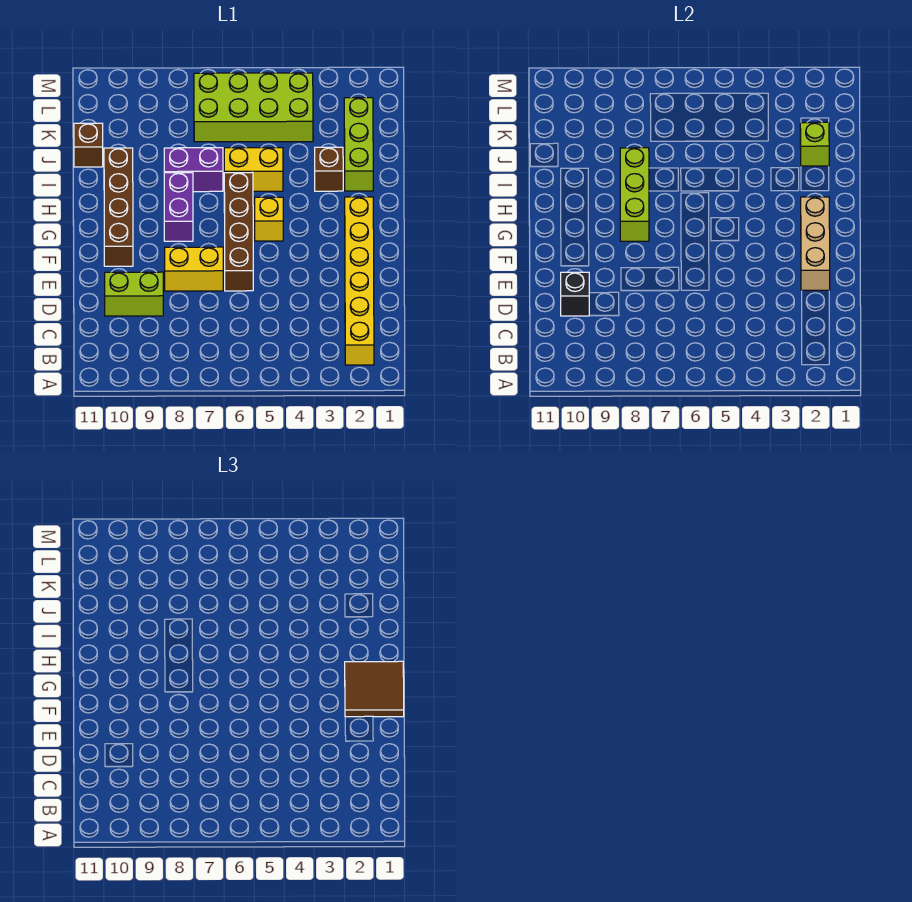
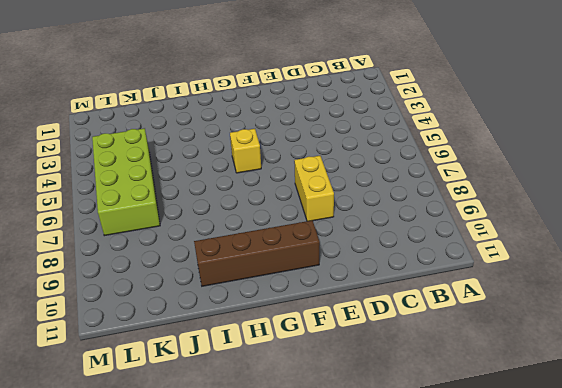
none -> yellow brick B2:G2 level 1
none -> lime brick D9:D10 level 1
none -> brown brick E6:H6 level 1

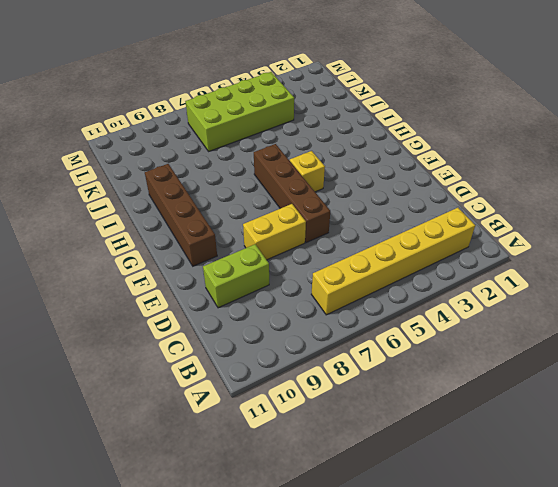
yellow brick B2:B7 level 1 -> yellow brick B2:G2 level 1
none -> purple brick G8:H8 level 1
none -> lime brick I2:K2 level 1
none -> brown brick I3 level 1

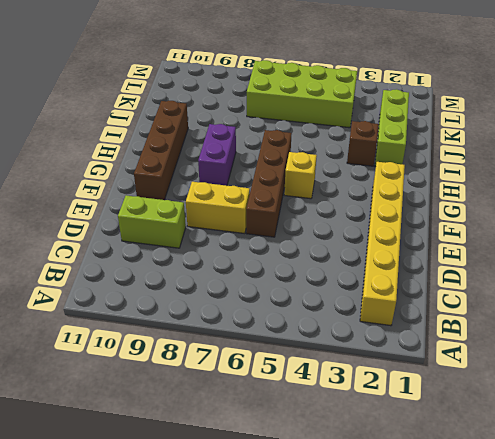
none -> yellow brick I5:I6 level 1
none -> purple brick I7:I8 level 1
none -> brown brick J11 level 1

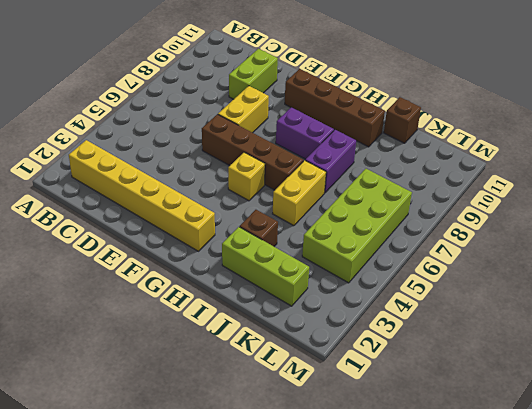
none -> black brick D10 level 2
none -> tan brick E2:G2 level 2
none -> lime brick G8:I8 level 2

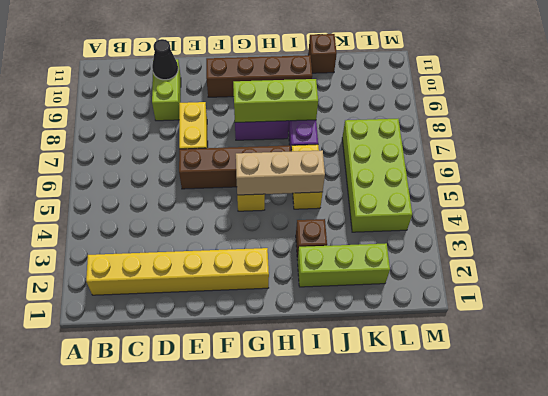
black cone D10 level 2 -> black brick D10 level 2
tan brick G5:I5 level 2 -> tan brick E2:G2 level 2
none -> lime brick J2 level 2
none -> brown tile F1:G2 level 3

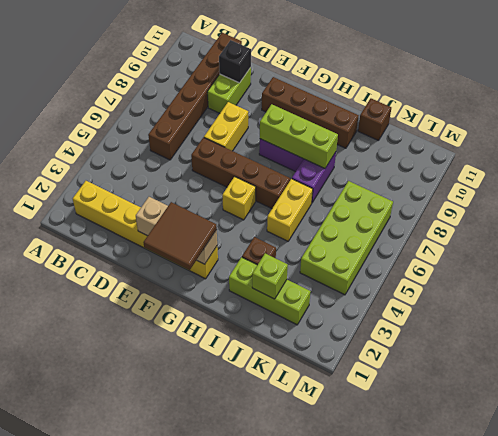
brown brick C6:C11 level 1 -> none

